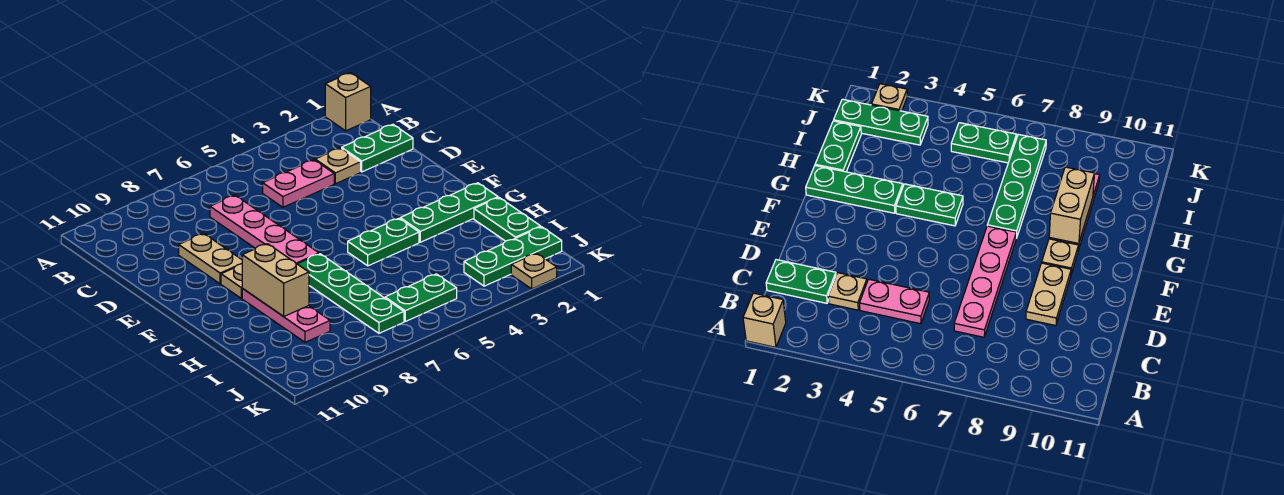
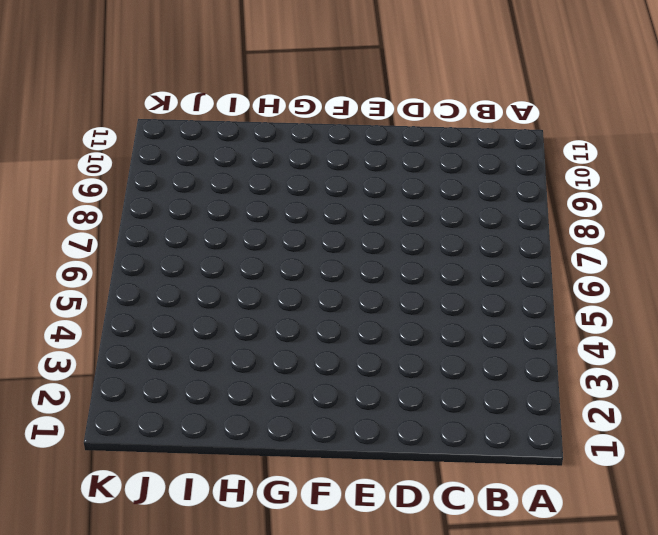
none -> tan brick A1 level 1
none -> green plate C1:C2 level 1
none -> tan plate C3 level 1

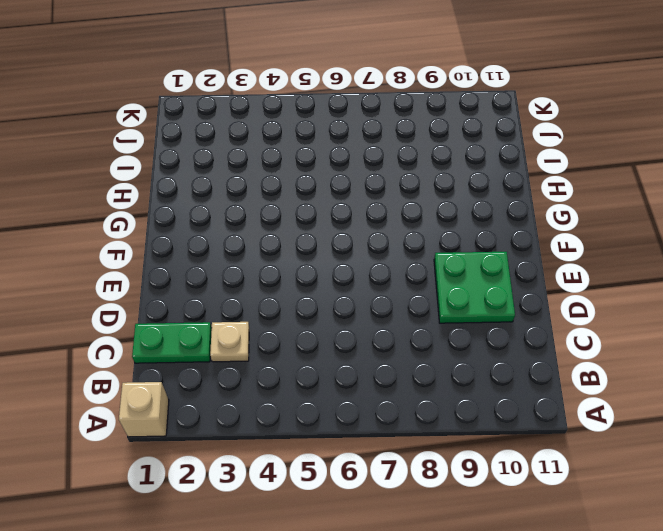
green plate D9:E10 level 1 -> tan plate D9:E9 level 1
none -> pink plate C4:C5 level 1
none -> pink plate C7:F7 level 1
none -> tan plate F9 level 1

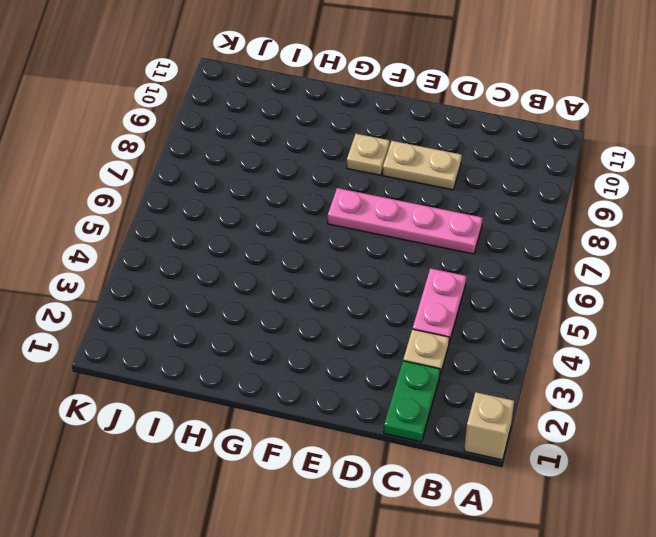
none -> green plate G1:G3 level 1
none -> green plate G4:G5 level 1
none -> green plate G7:J7 level 1

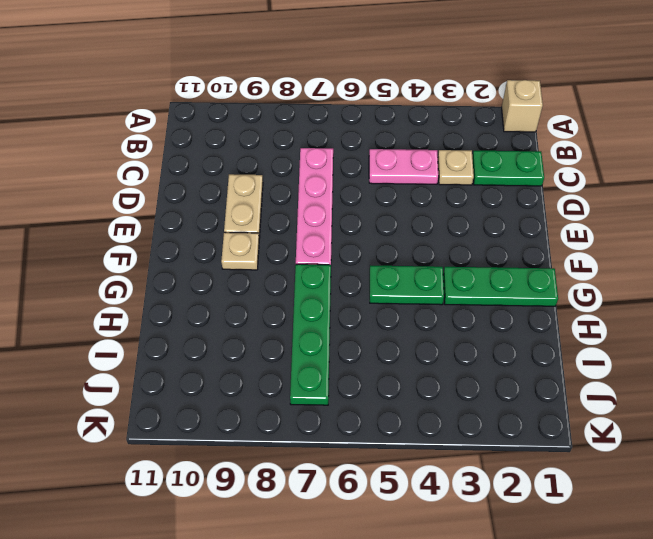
none -> pink plate G9:I9 level 1
none -> green plate H1:I1 level 1
none -> green plate J1:J3 level 1

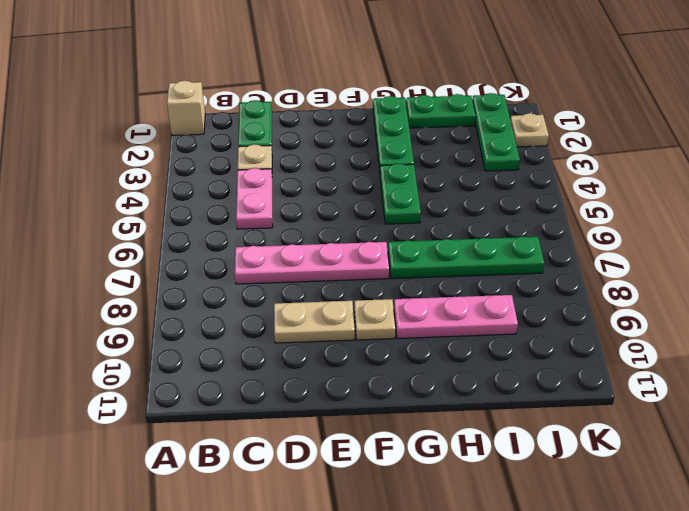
none -> green plate J5:J6 level 1
none -> tan brick G9:H9 level 2

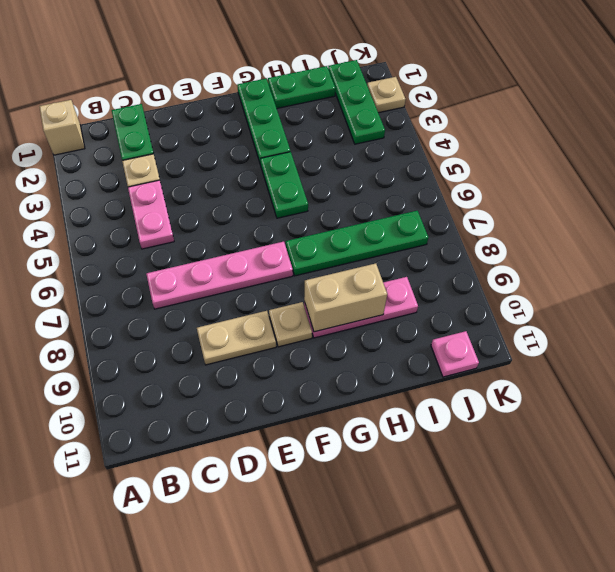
pink plate J11 level 1 -> none
none -> green plate J5:J6 level 1

